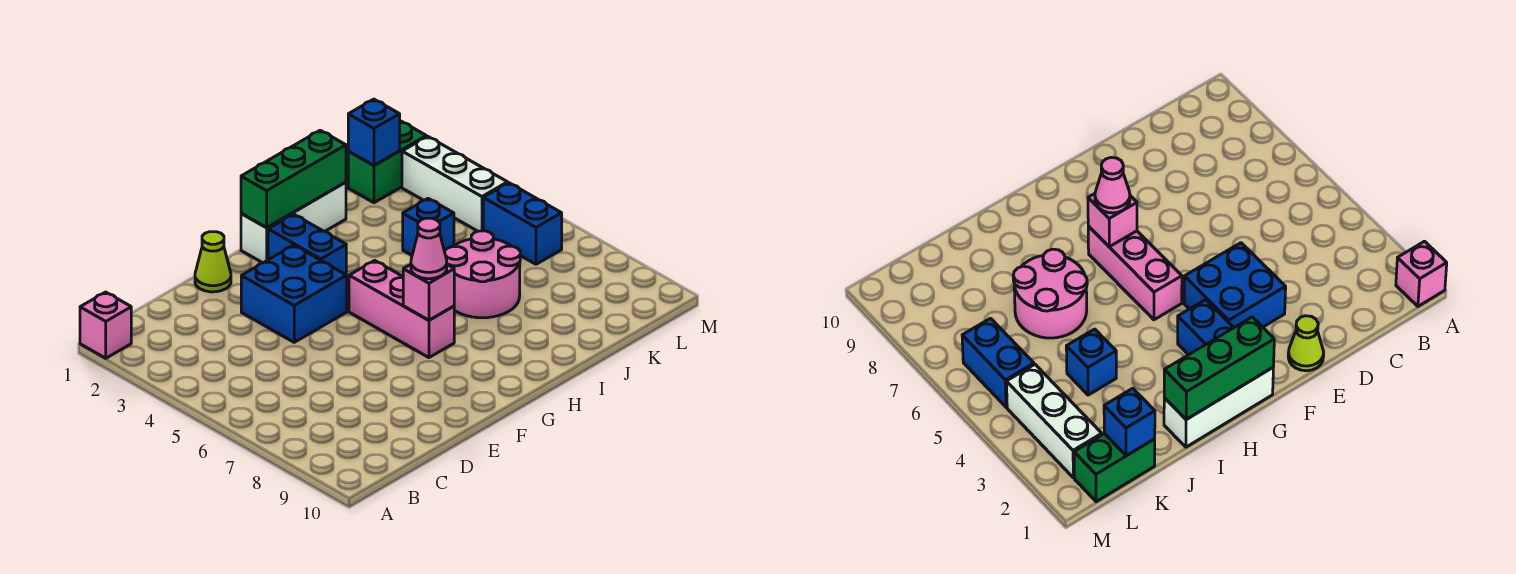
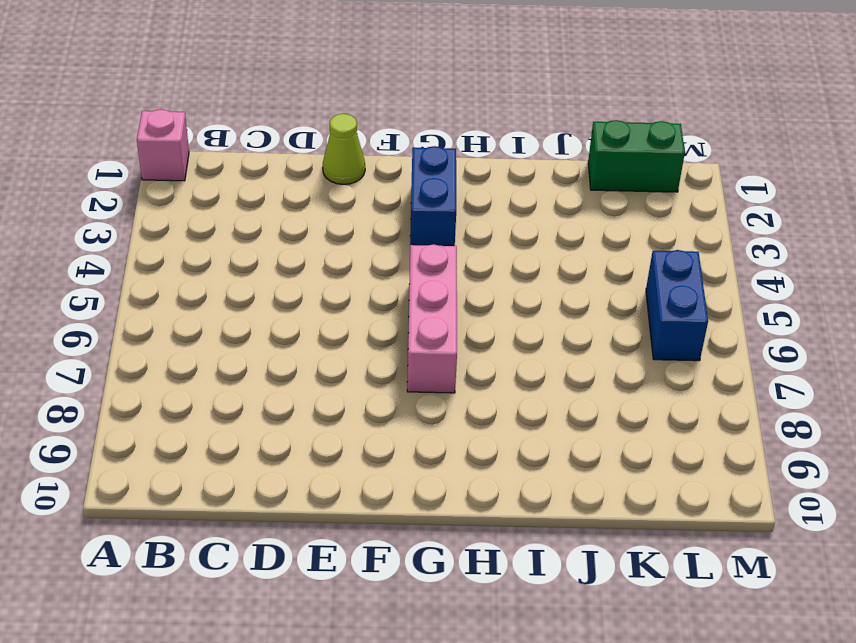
none -> blue brick E3:F4 level 1
none -> white brick G1:I1 level 1
none -> pink round brick I6:J7 level 1

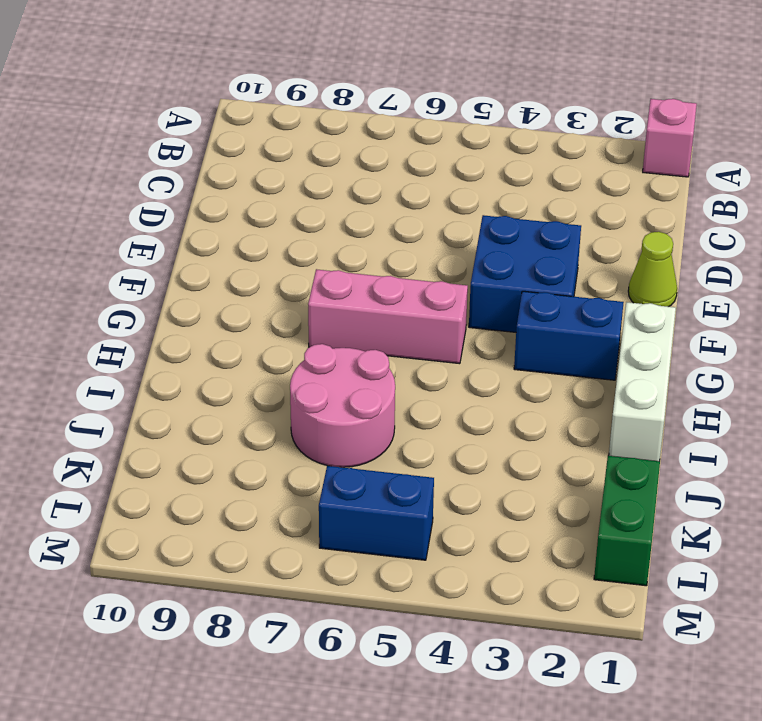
none -> blue brick J4 level 1
none -> white brick L2:L4 level 1
none -> green brick G1:I1 level 2

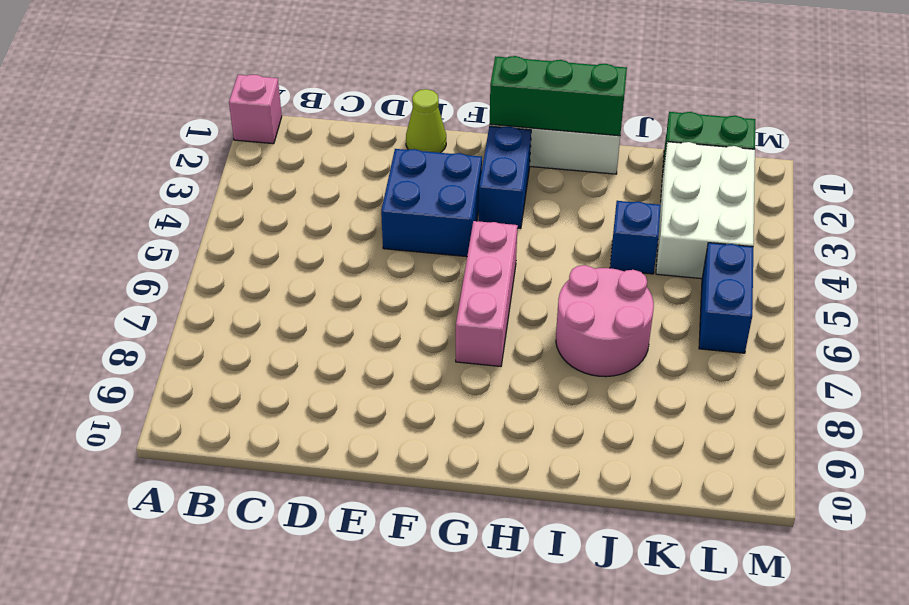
white brick K2:L4 level 1 -> white brick L2:L4 level 1
none -> pink brick G7 level 2
none -> blue brick K1 level 2
none -> pink cone G7 level 3

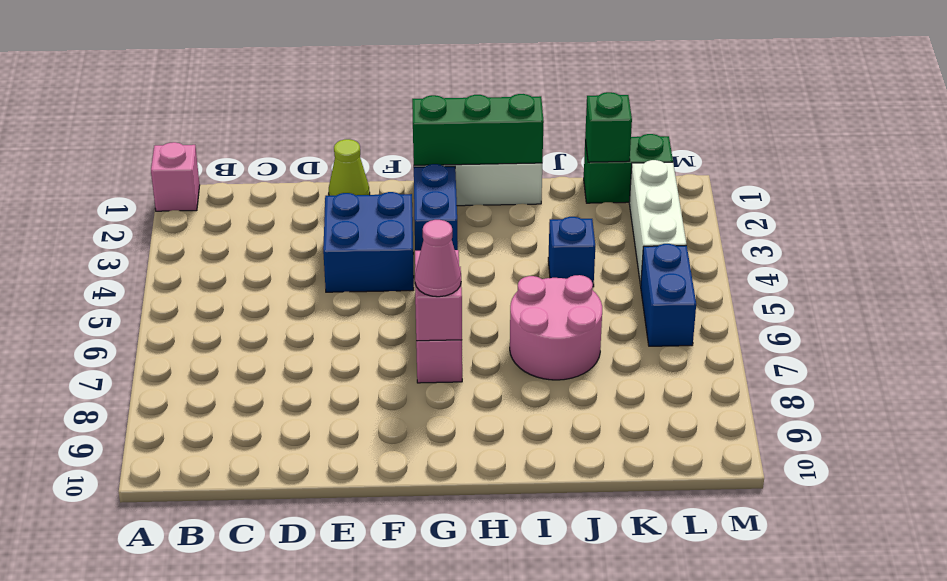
green brick K1 level 2 -> blue brick K1 level 2

